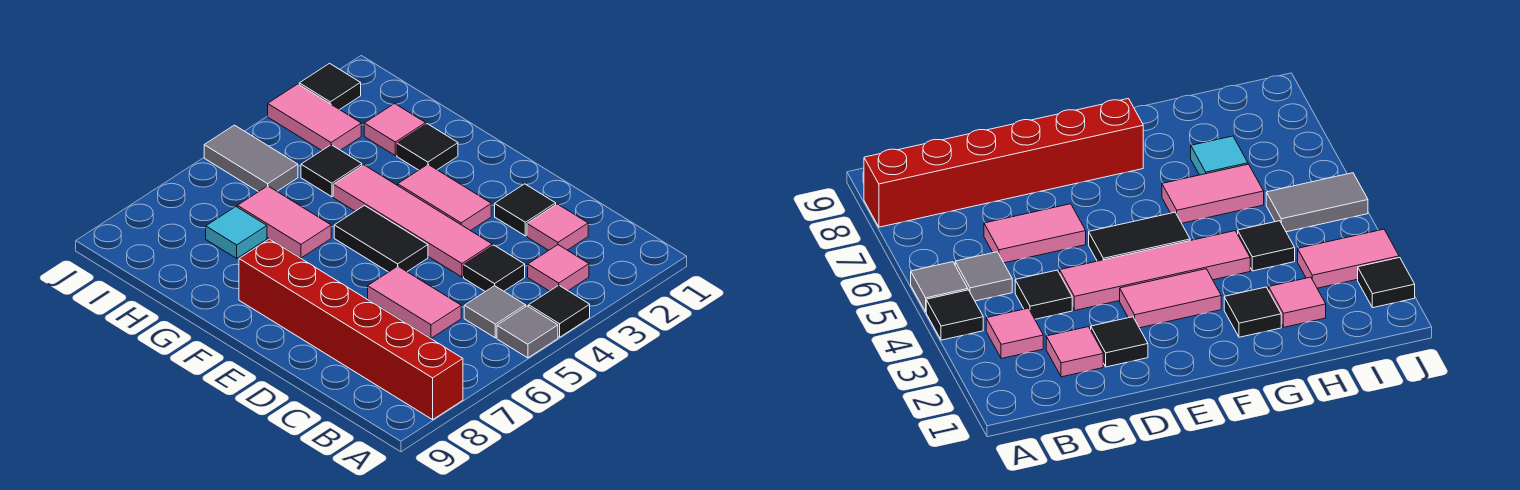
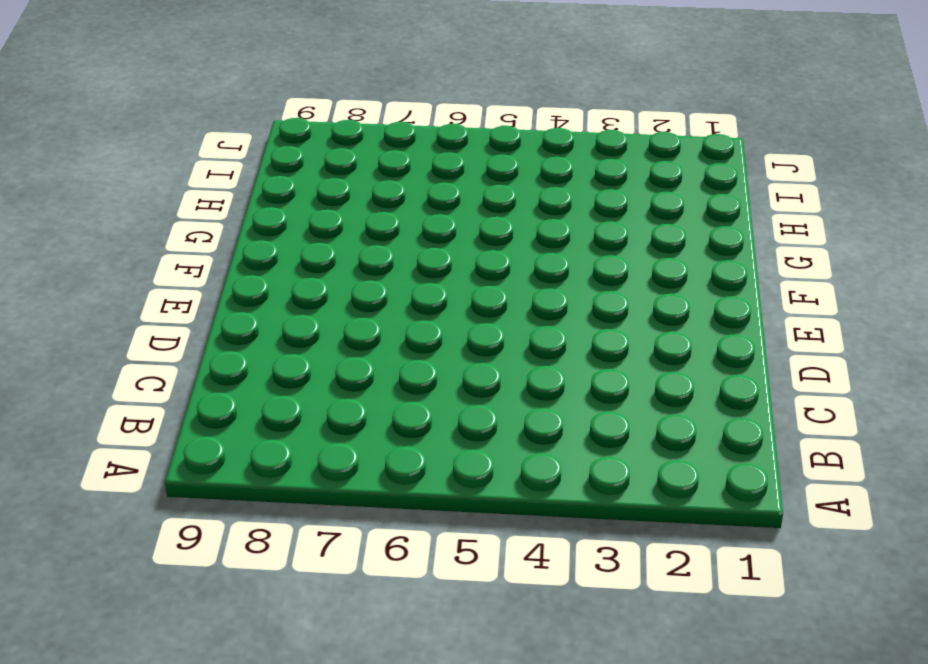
none -> black tile A4 level 1
none -> grey tile A5 level 1
none -> red brick A8:F8 level 1

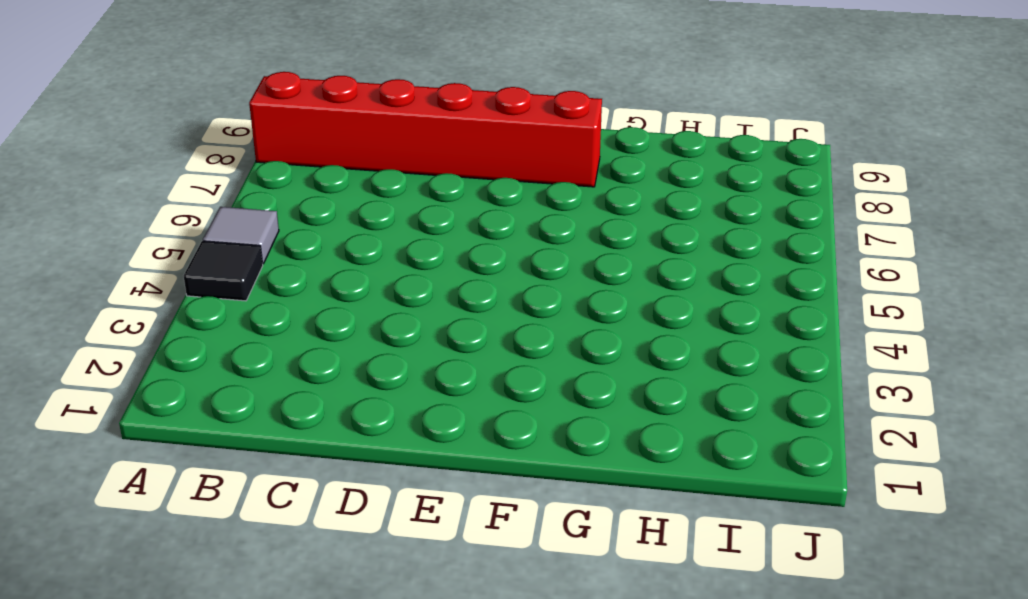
none -> pink tile B3 level 1
none -> grey tile B5 level 1
none -> pink tile C2 level 1

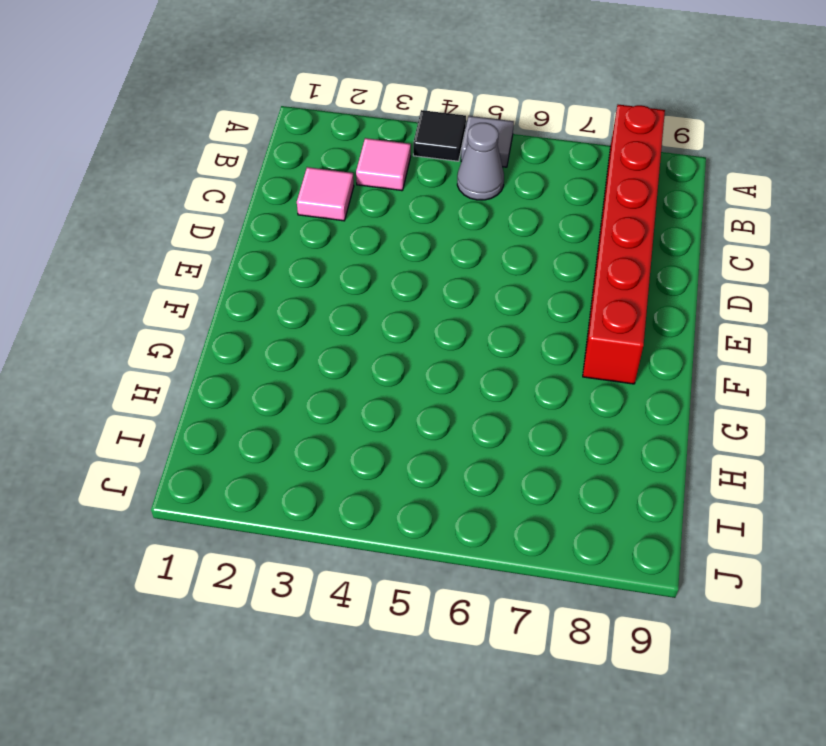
grey cone B5 level 1 -> grey tile B5 level 1
none -> black tile C4 level 1
none -> pink tile C6:D6 level 1
none -> black tile D2 level 1

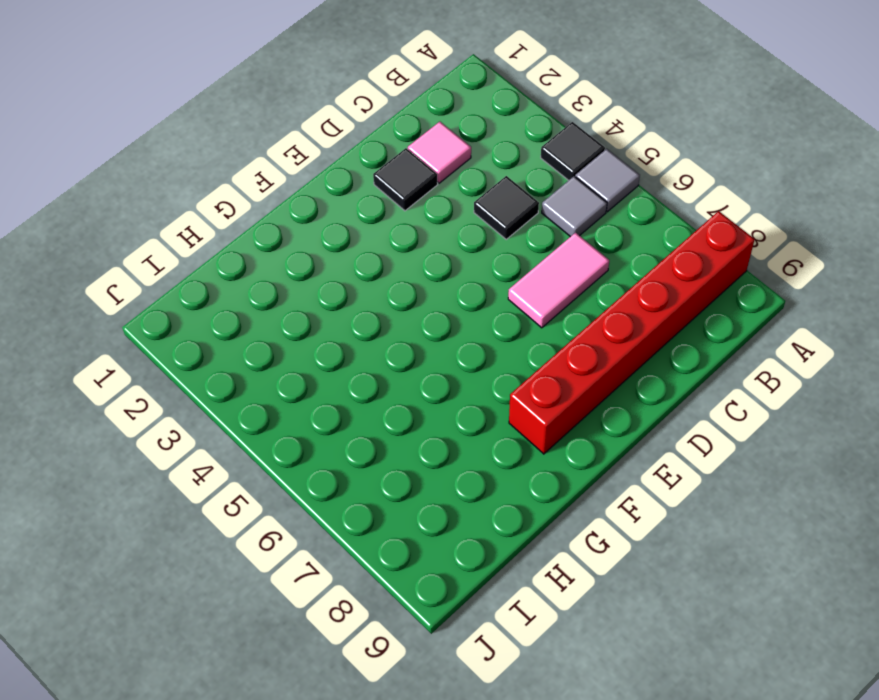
none -> pink tile B3 level 1
none -> pink tile D4:G4 level 1
none -> pink tile E3:F3 level 1

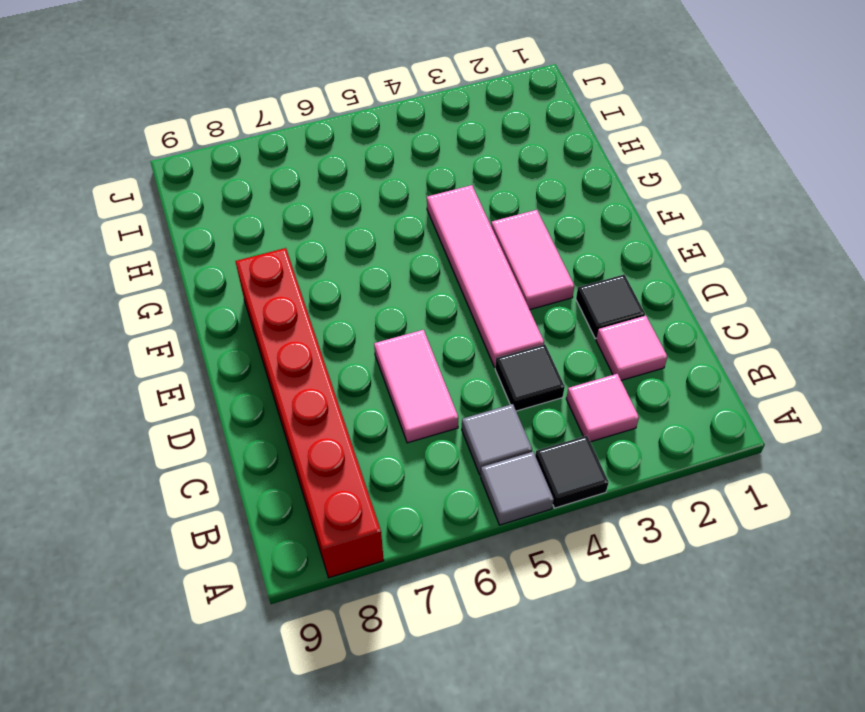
none -> black tile E5:F5 level 1
none -> black tile G2 level 1
none -> pink tile G6:H6 level 1

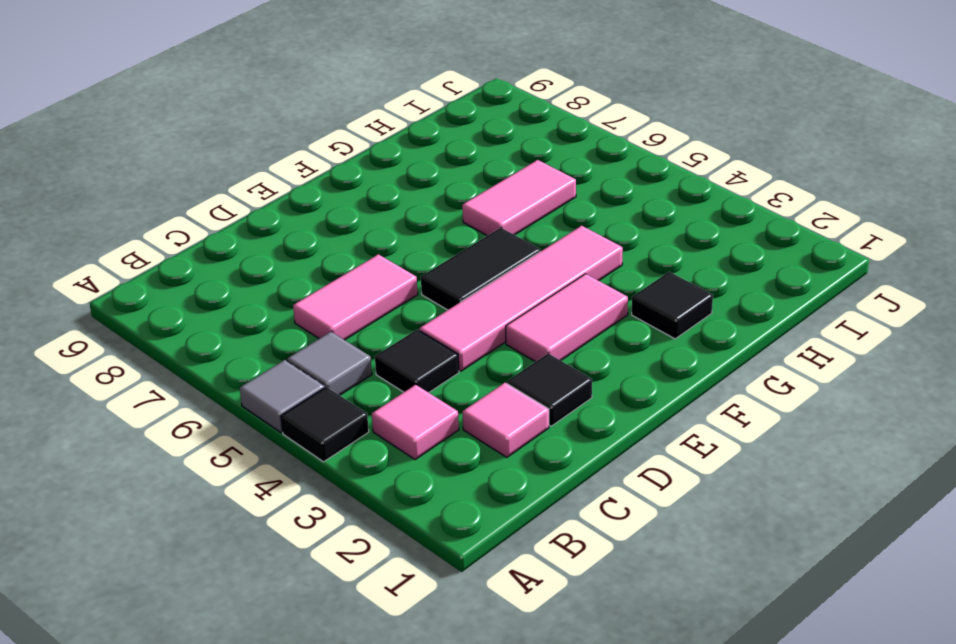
none -> red brick A8:F8 level 1
none -> pink tile H2 level 1
none -> black tile H4 level 1

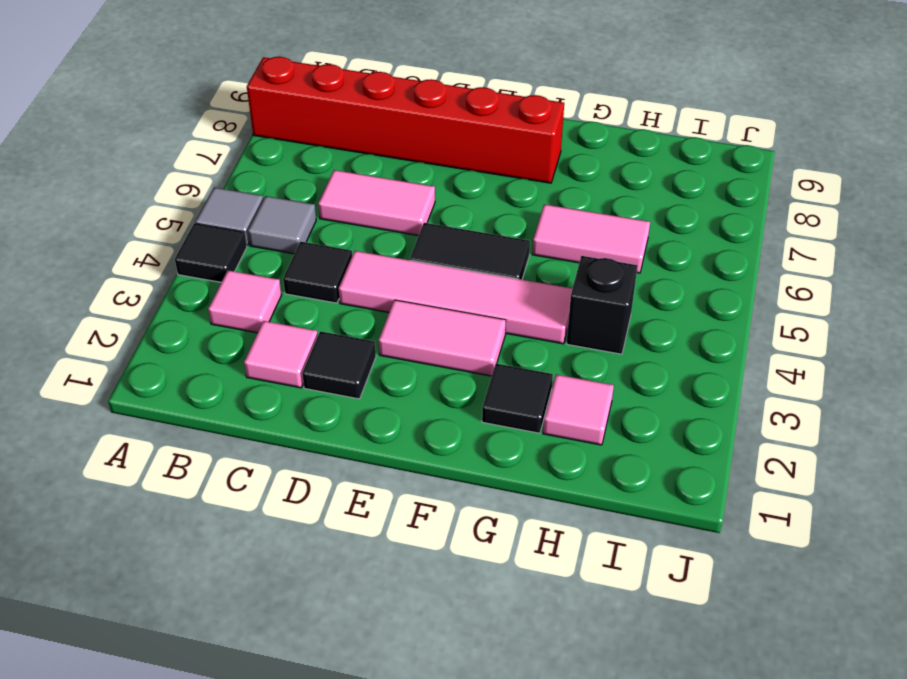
black brick H4 level 1 -> black tile H4 level 1
none -> cyan tile H7 level 1
none -> pink tile I3:J3 level 1
none -> grey tile I5:J5 level 1

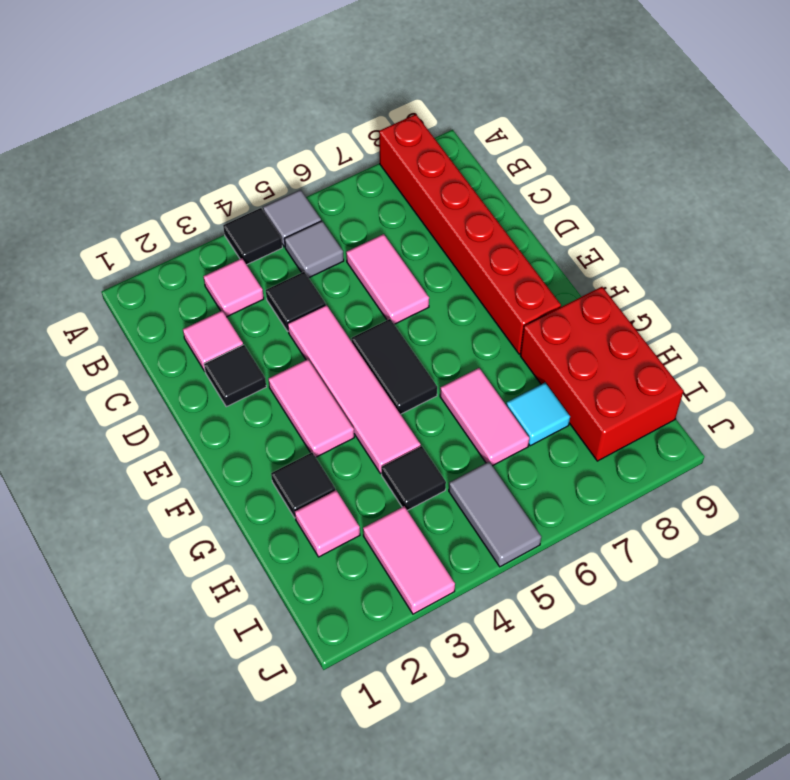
red brick G8:I9 level 1 -> none
none -> black tile J2 level 1

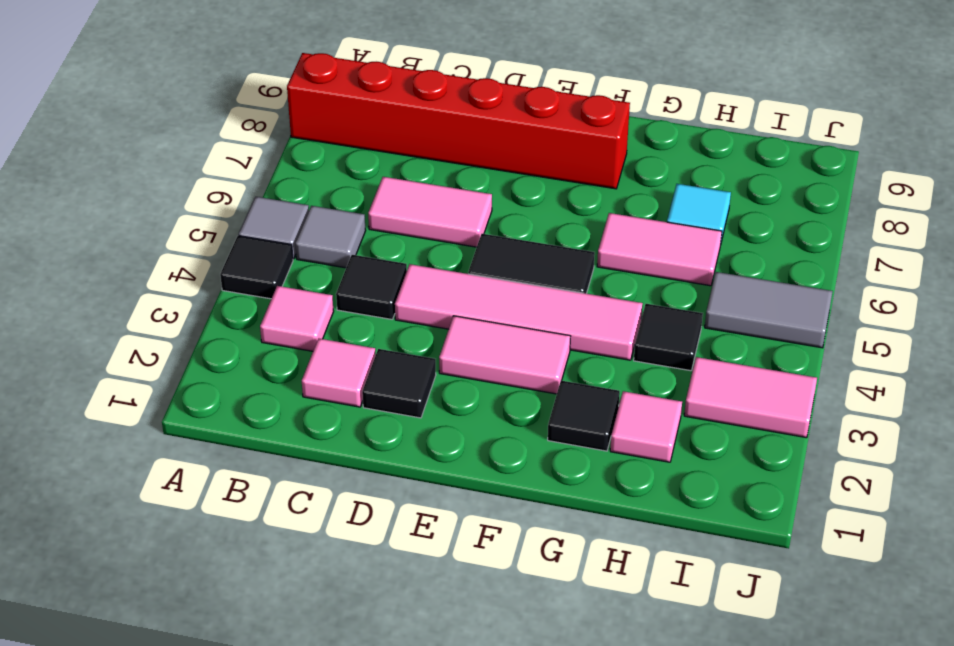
none -> black tile J2 level 1

